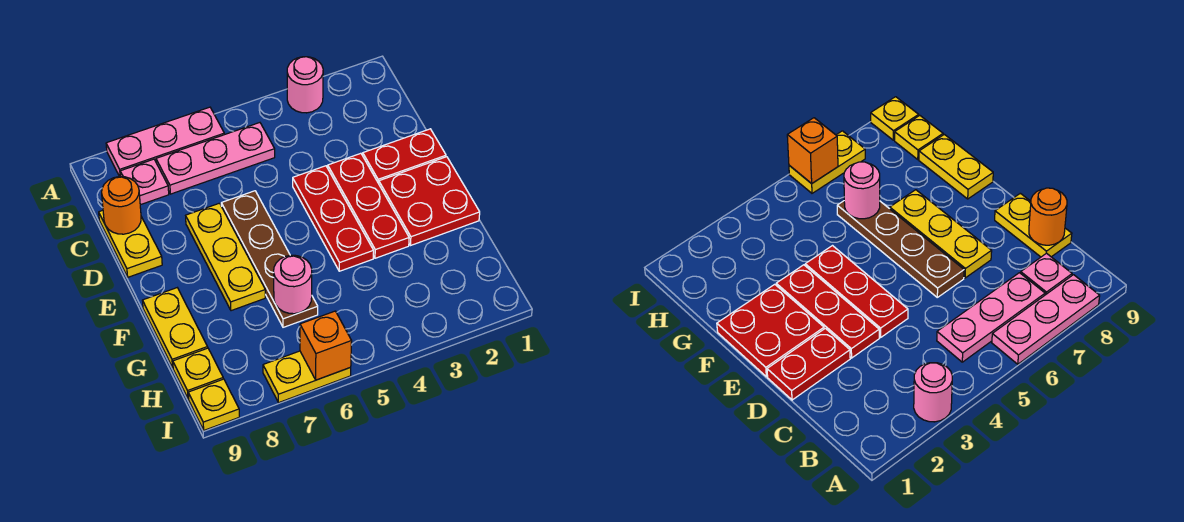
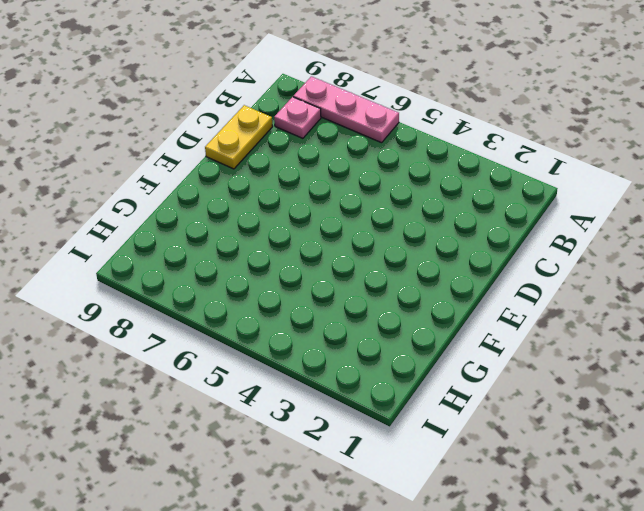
none -> pink round brick A3 level 1
none -> pink plate B5:B7 level 1
none -> red plate D1:D2 level 1

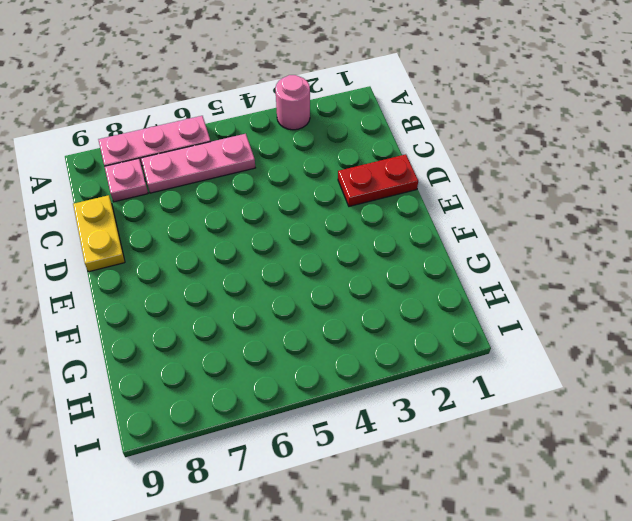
none -> red plate D3:F3 level 1
none -> red plate D4:F4 level 1
none -> brown plate D6:G6 level 1

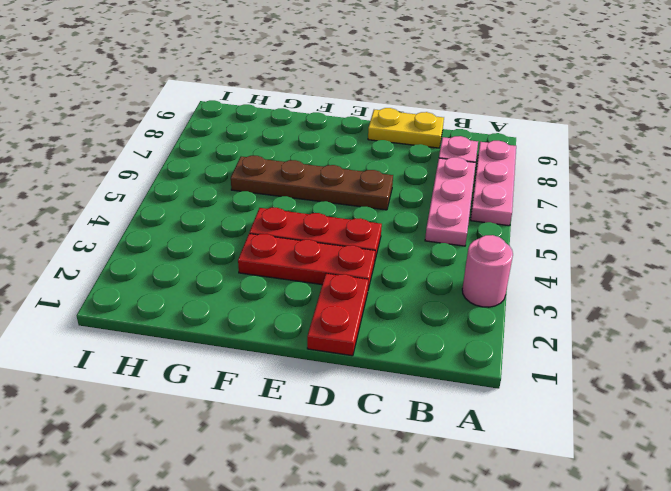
none -> yellow plate D7:F7 level 1
none -> red plate E1:F2 level 1
none -> yellow plate F9:G9 level 1

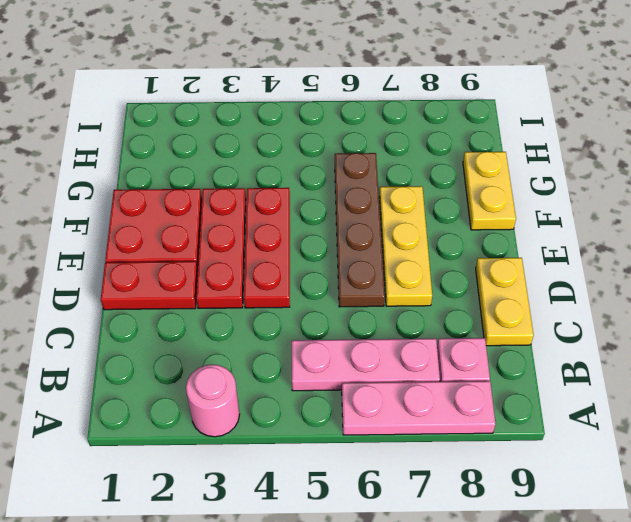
none -> yellow plate H9 level 1
none -> yellow plate I6:I7 level 1
none -> yellow plate I9 level 1

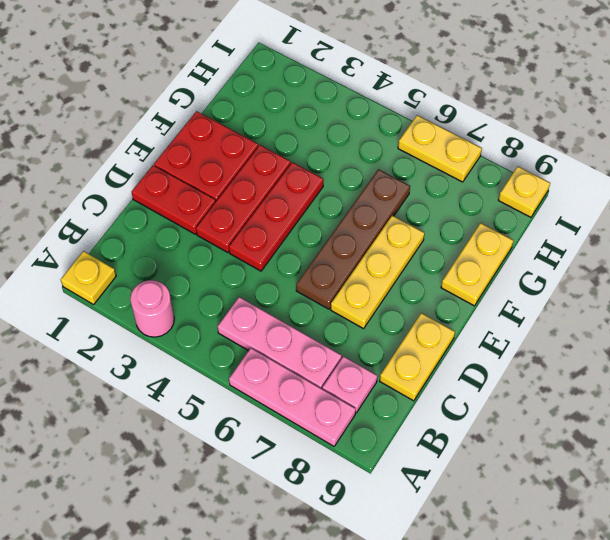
yellow plate A1 level 1 -> yellow plate H9 level 1
none -> orange round brick C9 level 2
none -> pink round brick G6 level 2
none -> orange brick I6 level 2

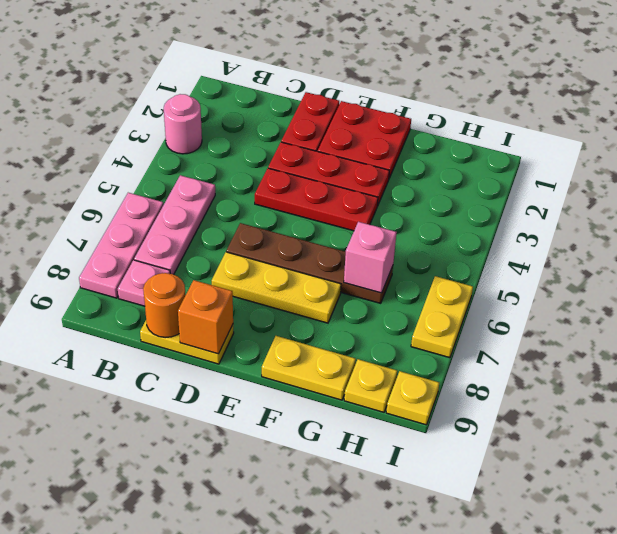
orange brick D9 level 2 -> orange brick I6 level 2
pink brick G6 level 2 -> pink round brick G6 level 2

